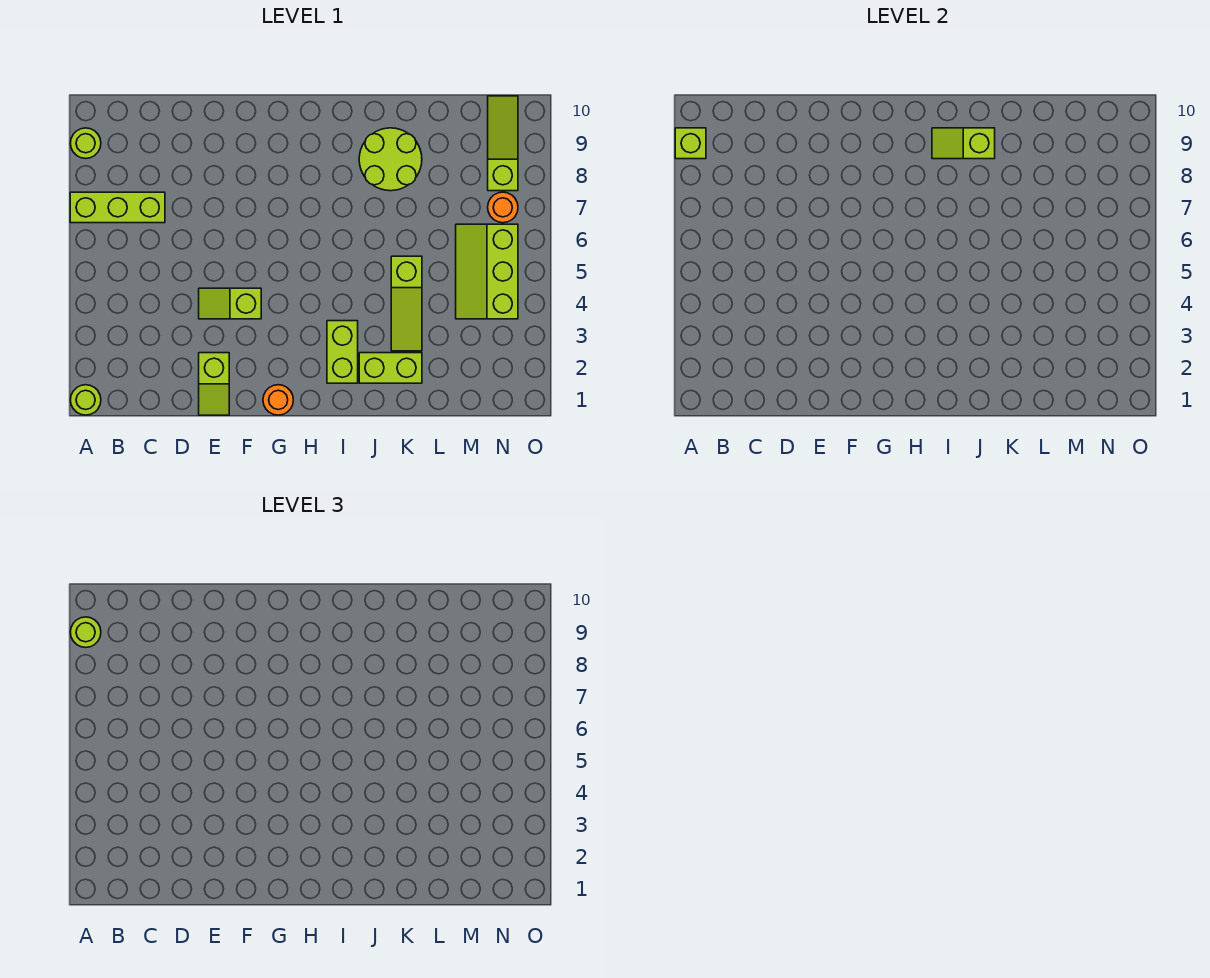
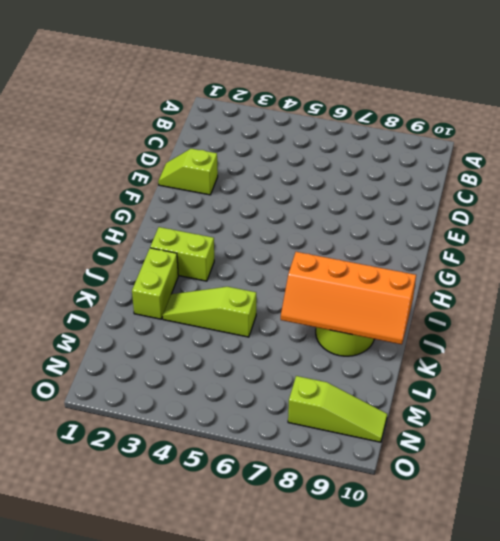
orange slope J7:K10 level 2 top J -> lime slope I9:J9 level 2 top J
none -> lime round brick A1 level 1
none -> lime brick A7:C7 level 1
none -> lime round brick A9 level 1

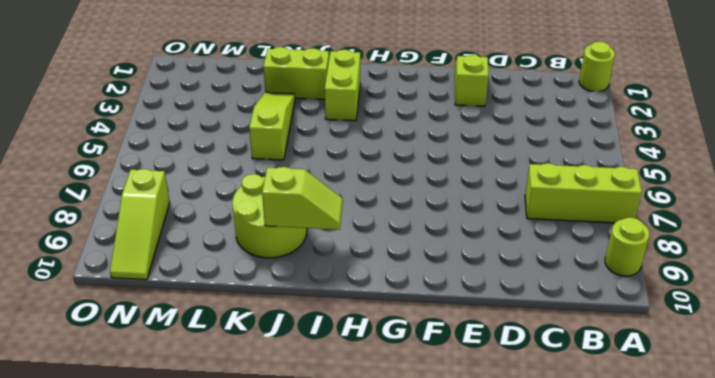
none -> lime slope E4:F4 level 1 top F
none -> orange round brick G1 level 1
none -> lime slope M4:N6 level 1 top N

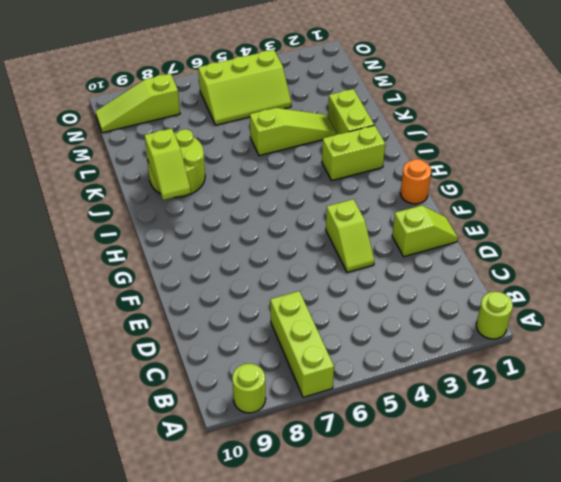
none -> orange round brick N7 level 1
none -> lime brick A9 level 2
none -> lime round brick A9 level 3

